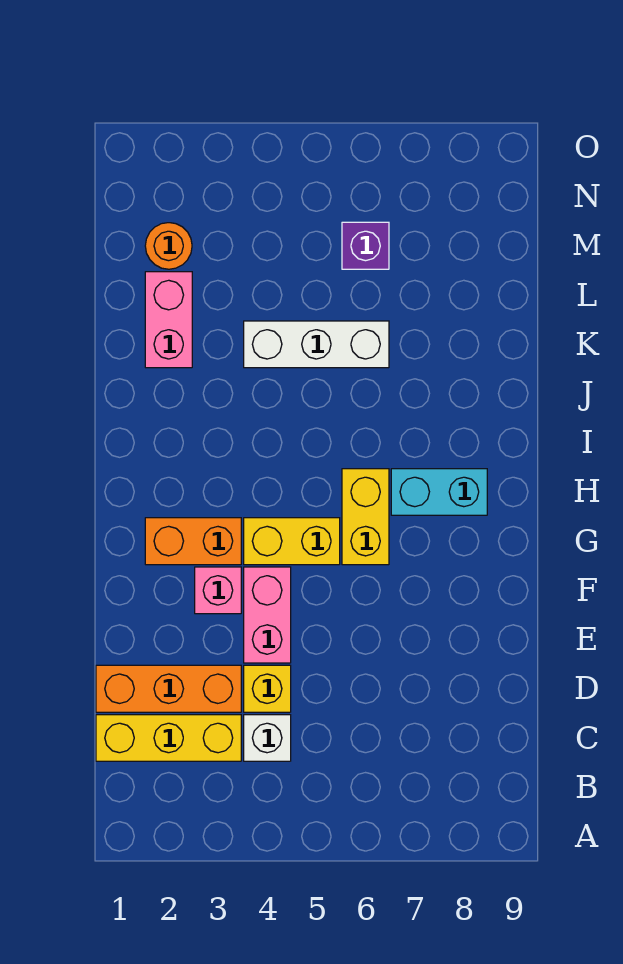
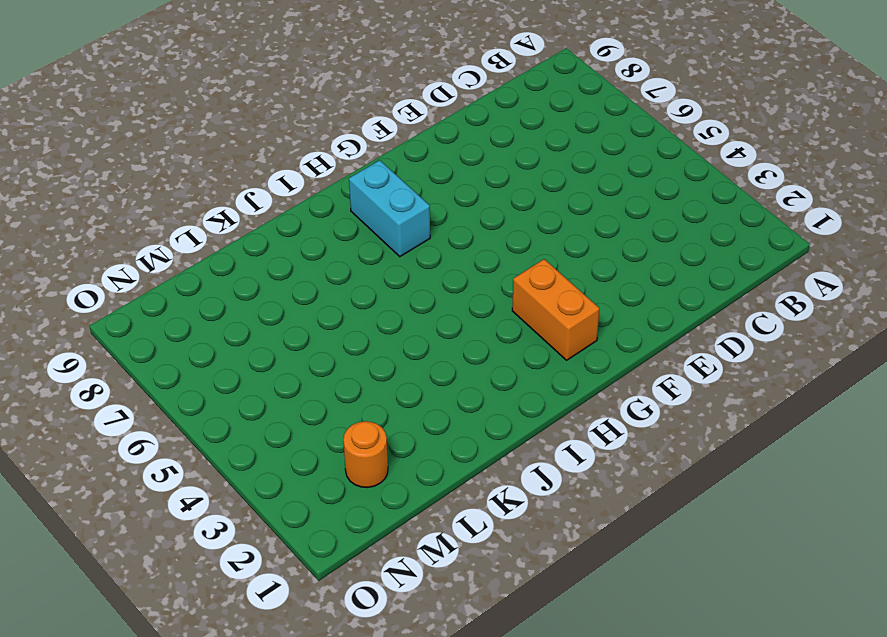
none -> yellow brick C1:C3 level 1
none -> white brick C4 level 1
none -> orange brick D1:D3 level 1

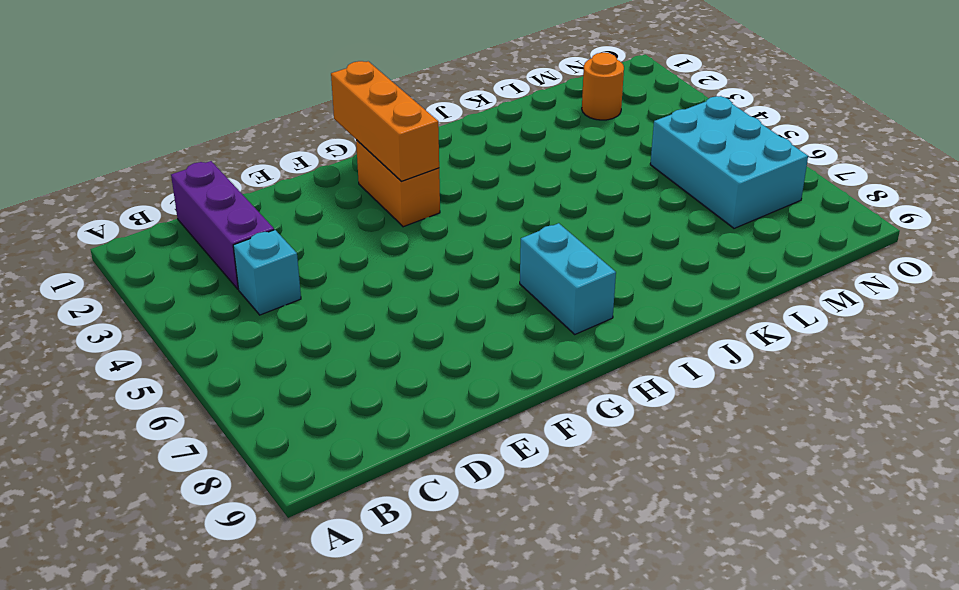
purple brick C1:C3 level 1 -> yellow brick C1:C3 level 1
cyan brick C4 level 1 -> white brick C4 level 1
orange brick G1:G3 level 2 -> orange brick D1:D3 level 1
cyan brick M5:N7 level 1 -> purple brick M6 level 1
none -> yellow brick D4 level 1
none -> pink brick E4:F4 level 1
none -> pink brick F3 level 1

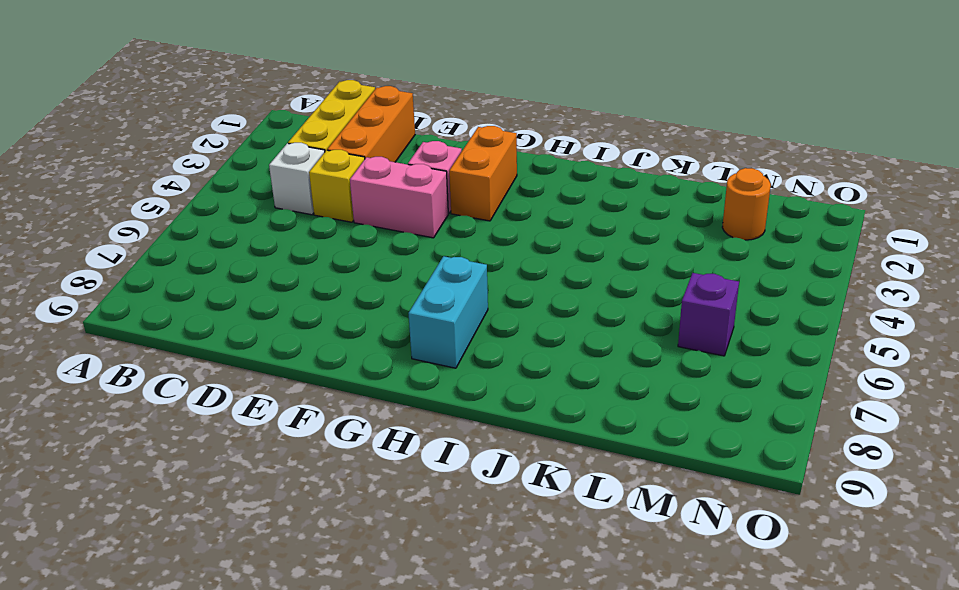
none -> yellow brick G4:G5 level 1
none -> yellow brick G6:H6 level 1
none -> pink brick K2:L2 level 1

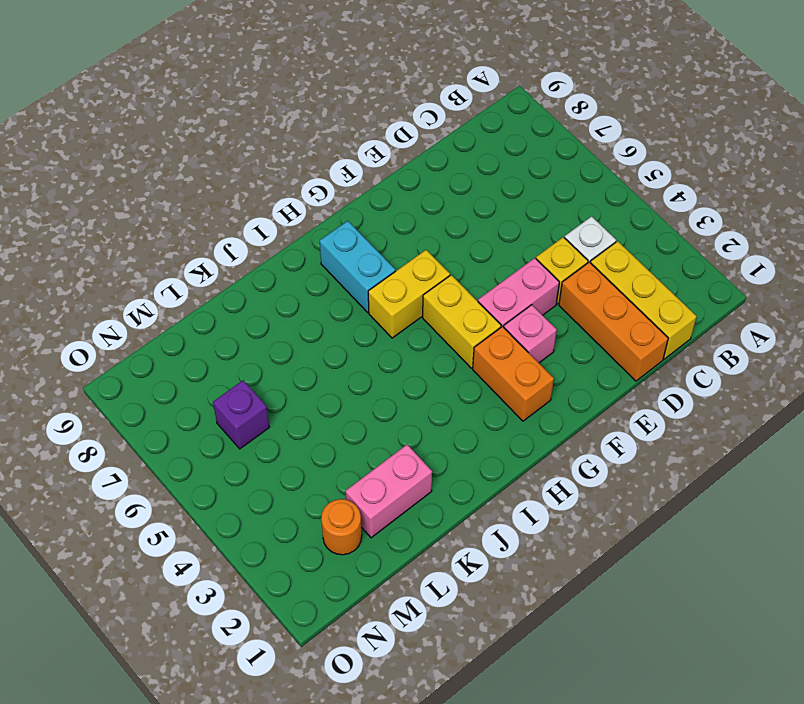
none -> white brick K4:K6 level 1

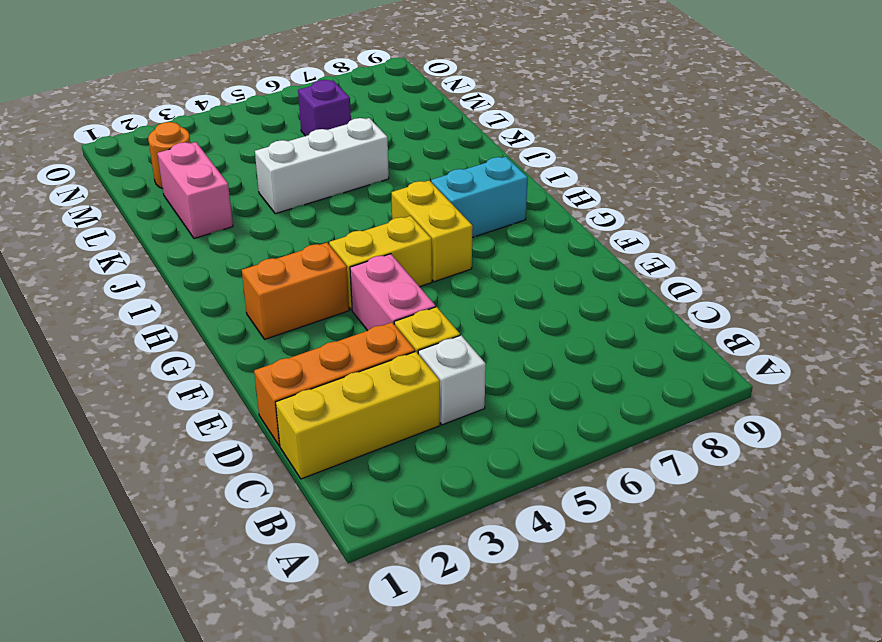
none -> pink brick F3 level 1

